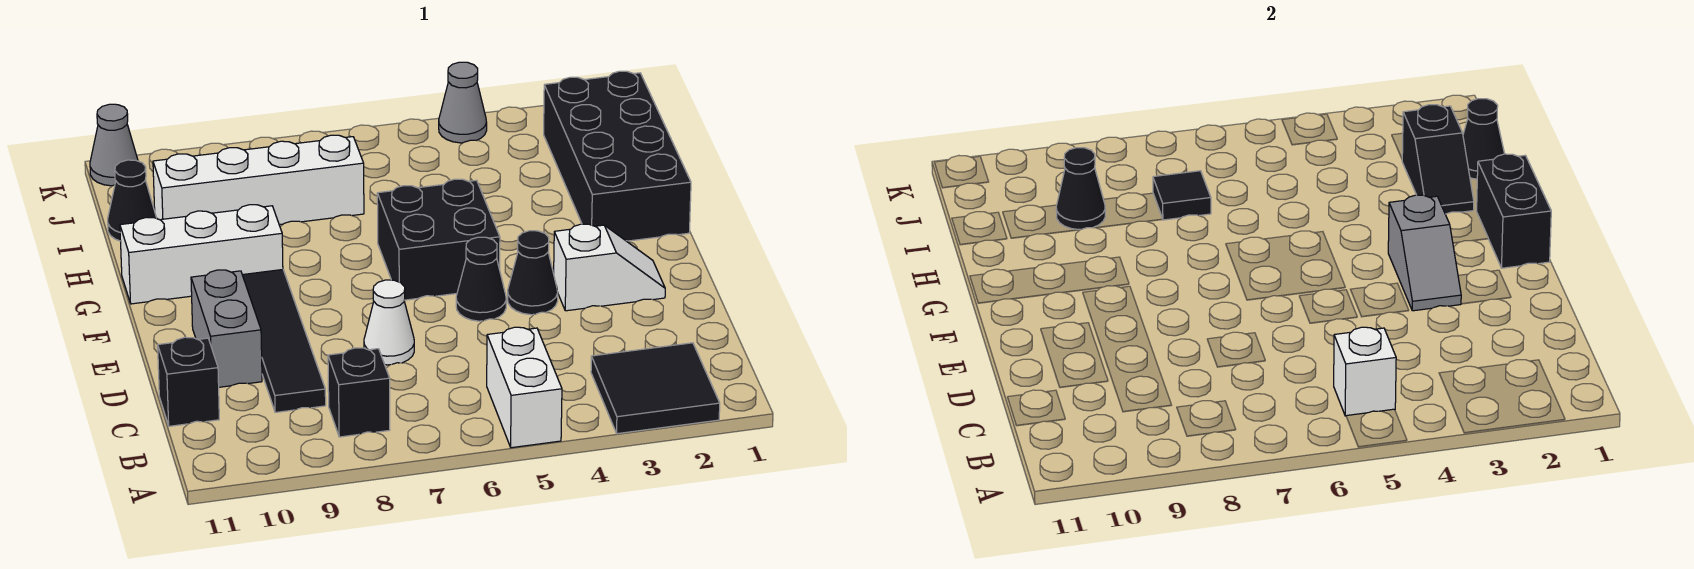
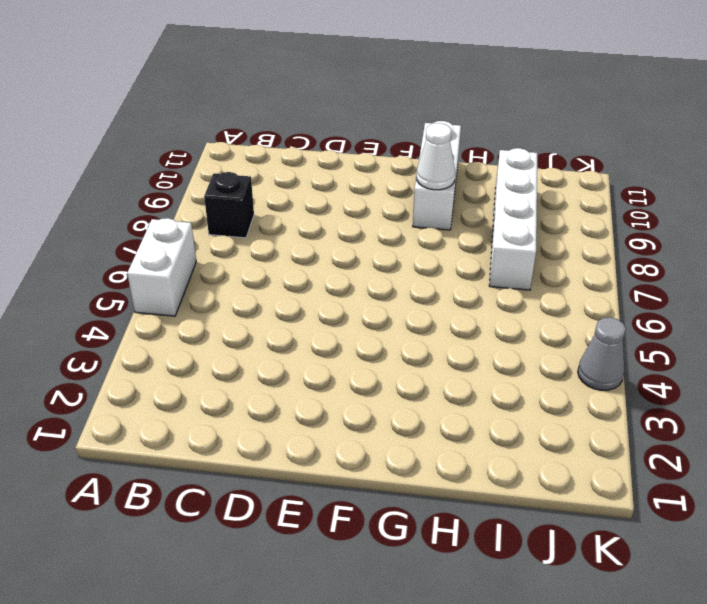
white brick A5:A6 level 1 -> white brick A5:B5 level 1
white cone G9 level 2 -> white cone D7 level 1
none -> black tile A2:B3 level 1
none -> black tile C9:F9 level 1
none -> black brick C11 level 1

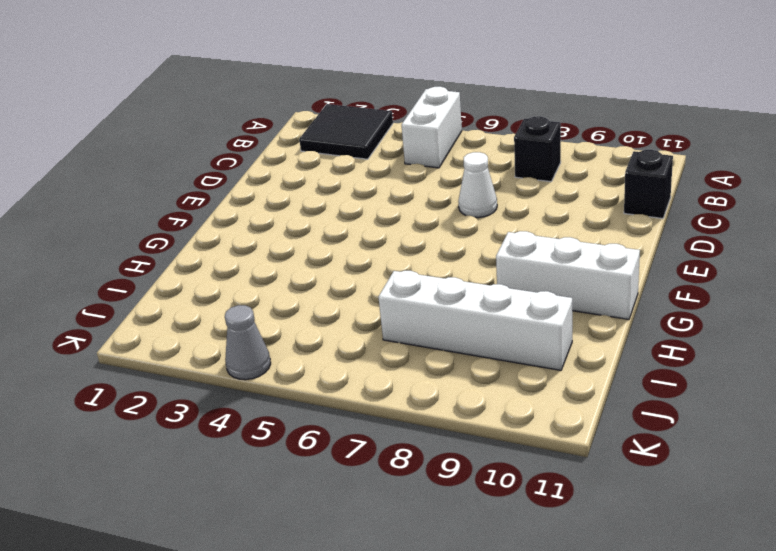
none -> black tile C9:F9 level 1
none -> grey brick D10:E10 level 1
none -> white slope E2:E3 level 1 top 3

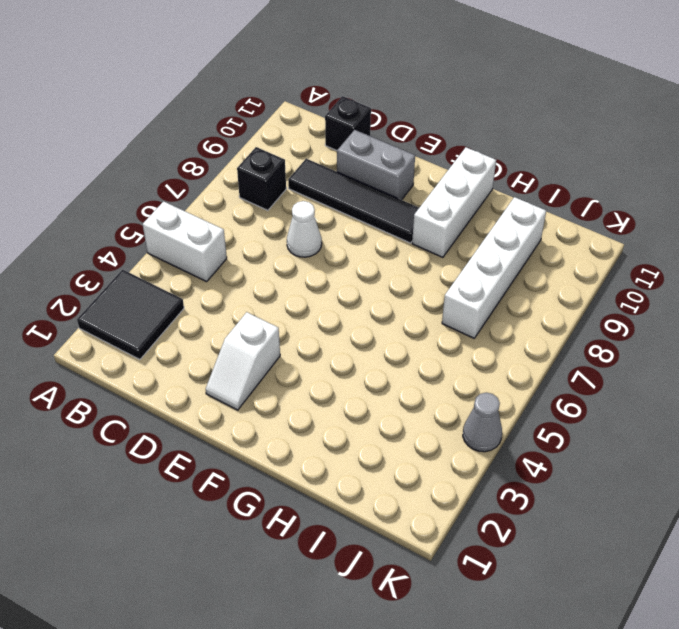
none -> black cone E4 level 1
none -> black cone E5 level 1
none -> black brick F5:G6 level 1

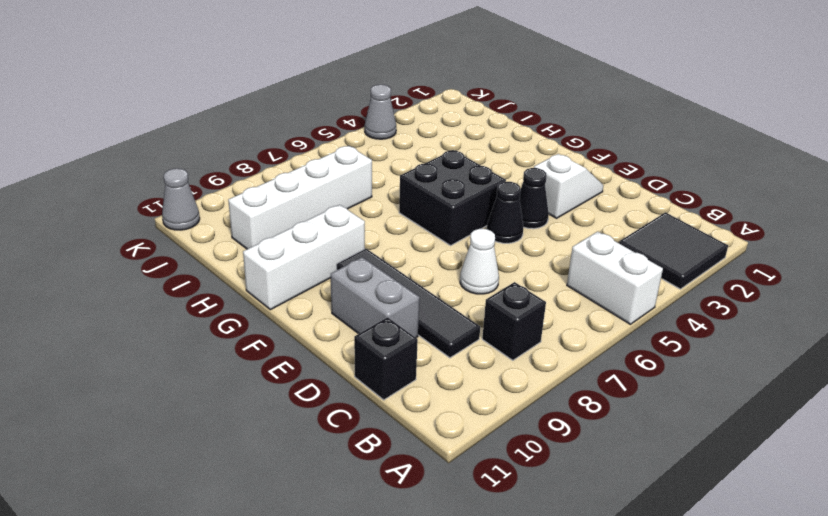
none -> black brick G1:J2 level 1
none -> black cone I11 level 1
none -> white brick B5 level 2

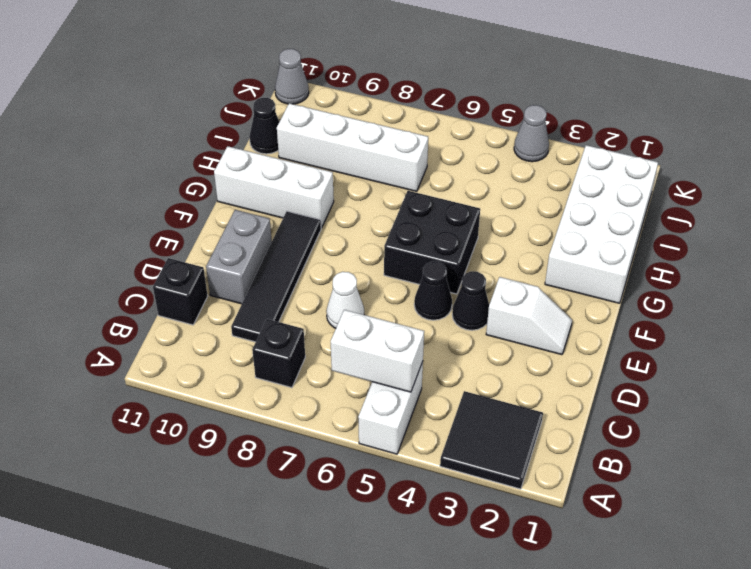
white brick B5:B6 level 2 -> white brick B5 level 2
white brick G1:J2 level 1 -> black brick G1:J2 level 1
none -> grey slope E3:F3 level 2 top F
none -> black brick F1:G1 level 2
none -> black slope H2:I2 level 2 top I

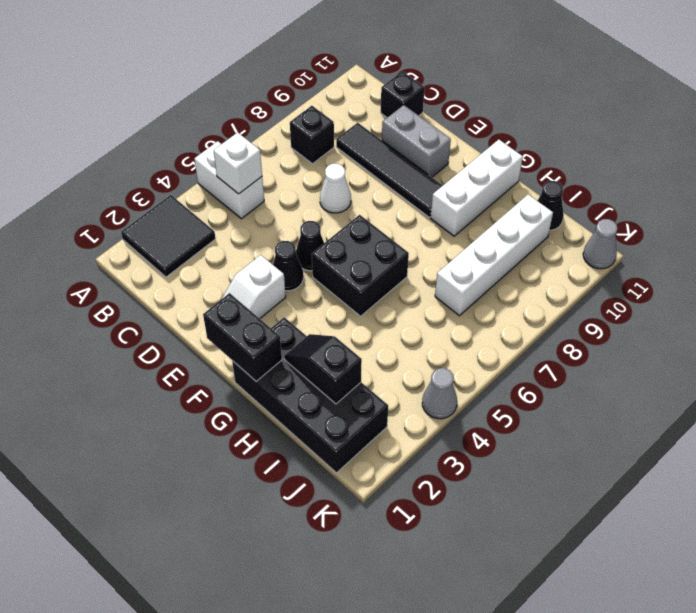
none -> grey slope E3:F3 level 2 top F
none -> black cone I1 level 2
none -> black tile I7 level 2

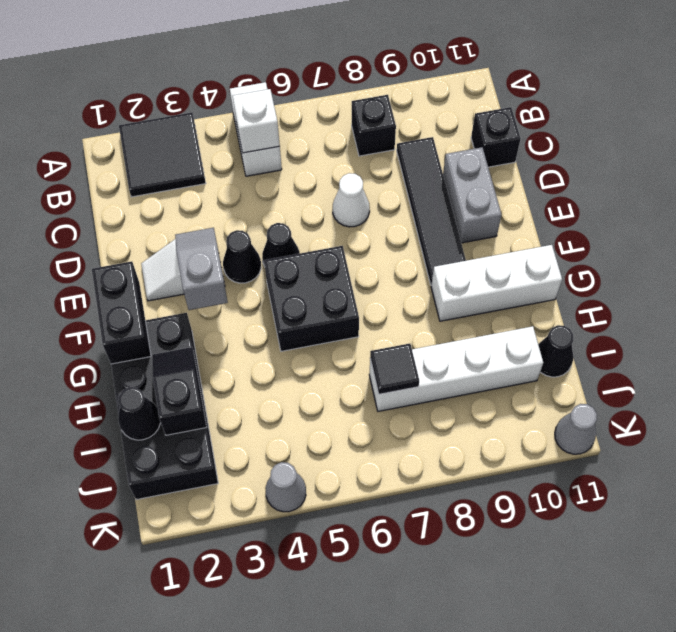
none -> black cone I9 level 2

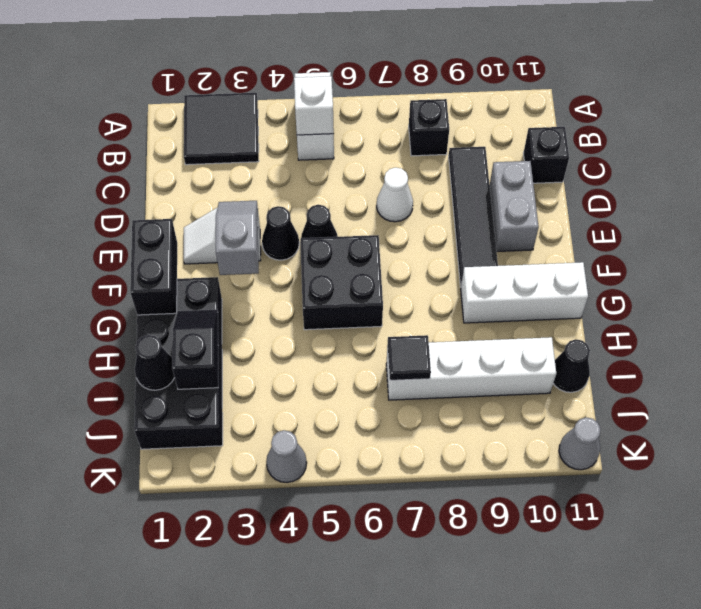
none -> black cone I9 level 2

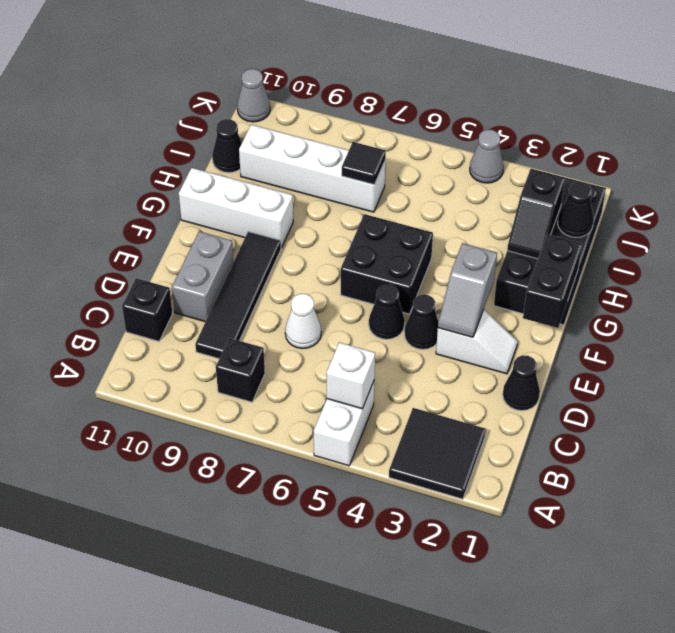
black cone D1 level 1 -> black cone I9 level 2

